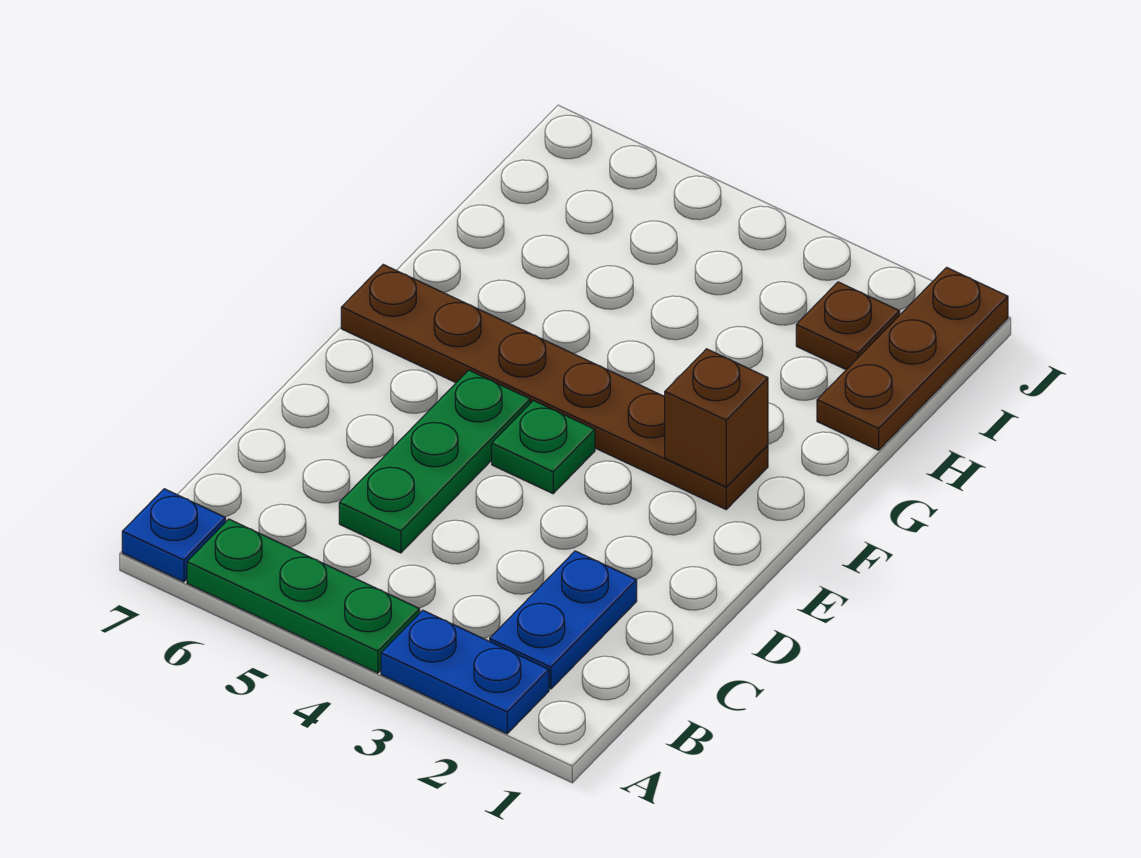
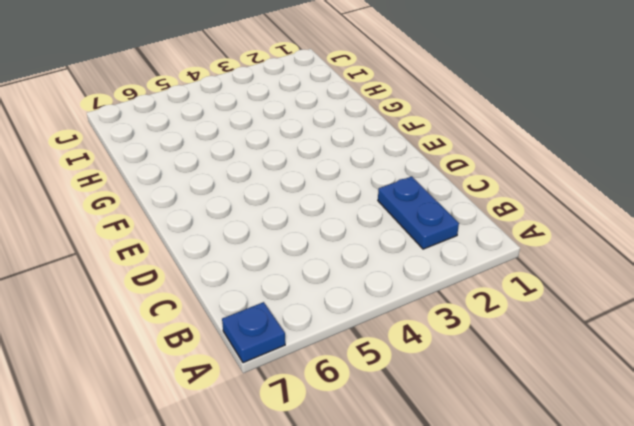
none -> blue plate A2:A3 level 1
none -> green plate A4:A6 level 1

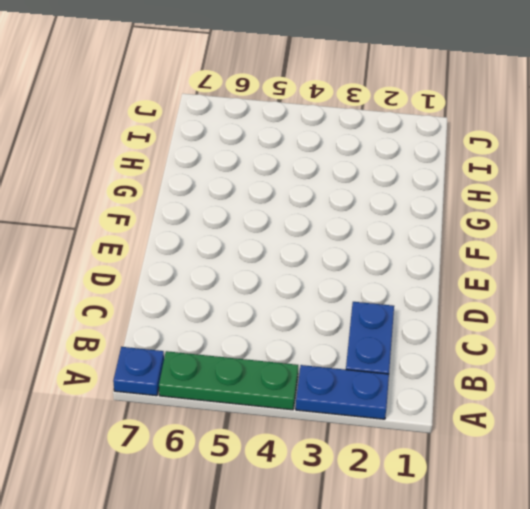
none -> green plate C5:E5 level 1
none -> green plate E4 level 1

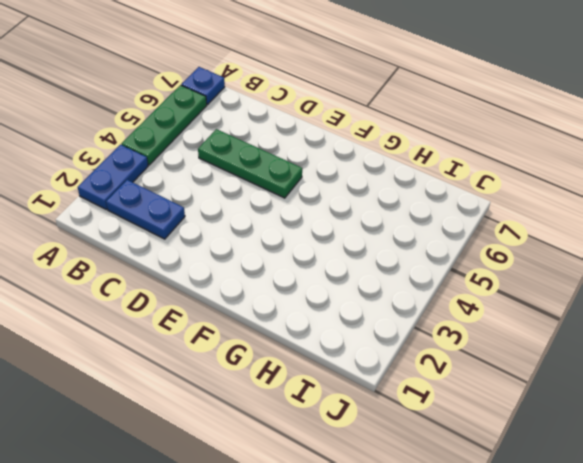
none -> green plate E4 level 1
none -> brown plate F2:F7 level 1

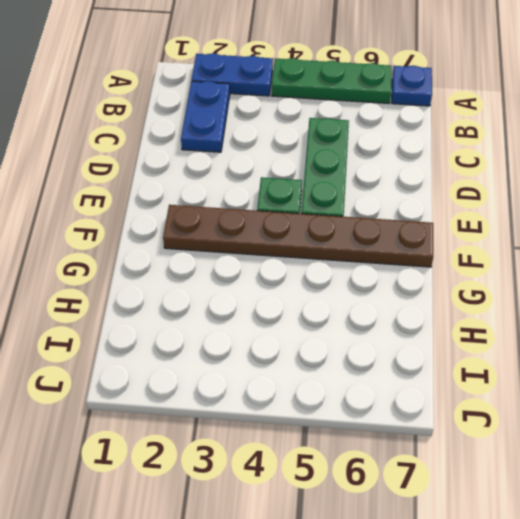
none -> brown plate H1:J1 level 1
none -> brown plate I2 level 1

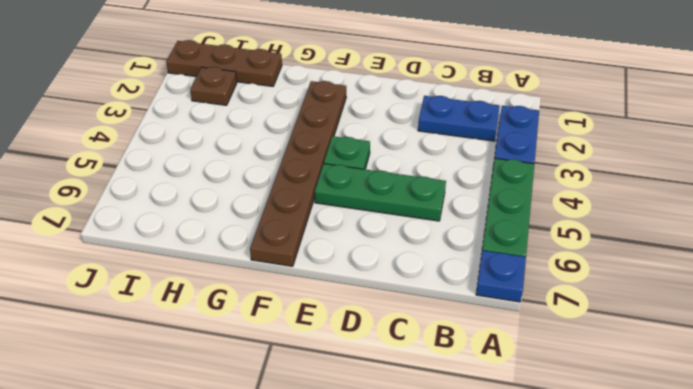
none -> brown brick F2 level 2

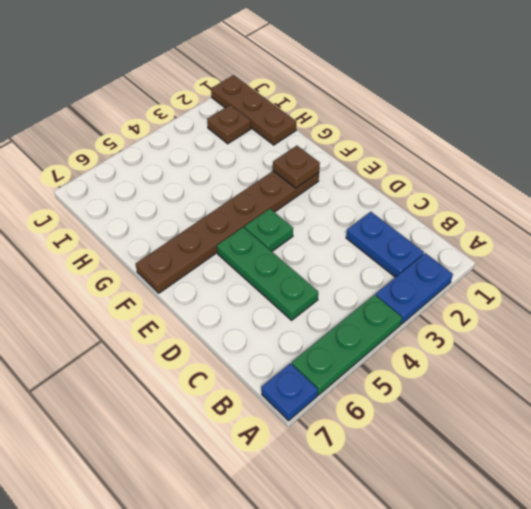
brown plate F2 level 2 -> brown brick F2 level 2

